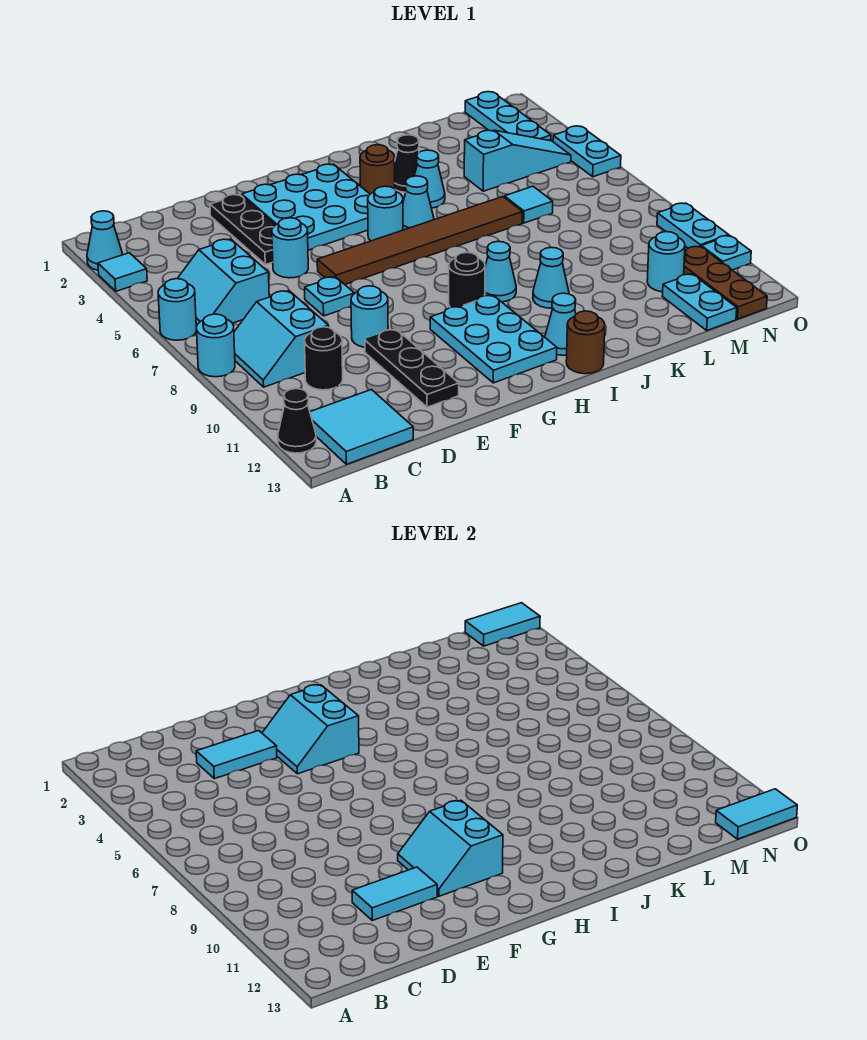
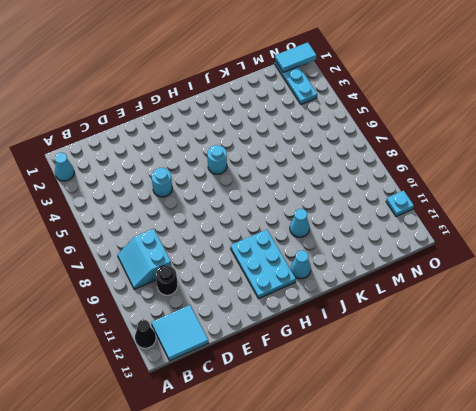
none -> cyan tile A3 level 1
none -> cyan round brick A6 level 1
none -> cyan round brick A8 level 1
none -> cyan slope B5:C6 level 1 top C

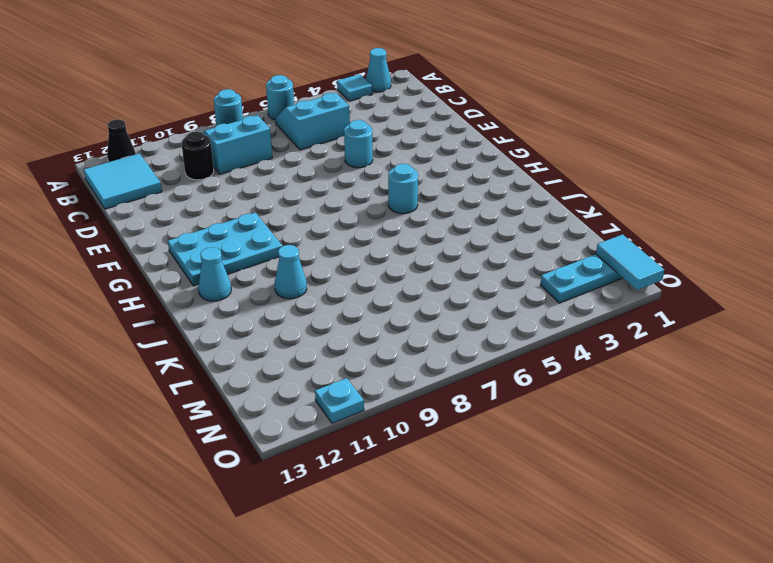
none -> black plate E2:E4 level 1
none -> cyan plate E7 level 1
none -> cyan round brick E9 level 1
none -> black plate E10:E12 level 1

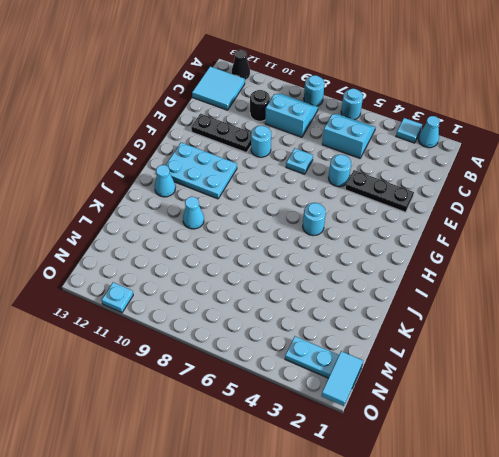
none -> cyan plate F2:H4 level 1
none -> brown tile F6:K6 level 1
none -> black round brick H9 level 1
none -> brown round brick I3 level 1

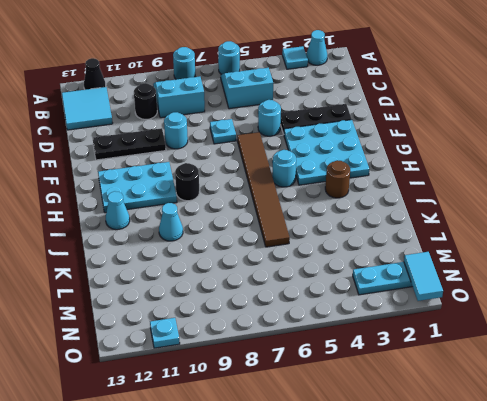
none -> cyan cone I5 level 1
none -> cyan cone I9 level 1
none -> brown round brick I13 level 1
none -> black cone J3 level 1

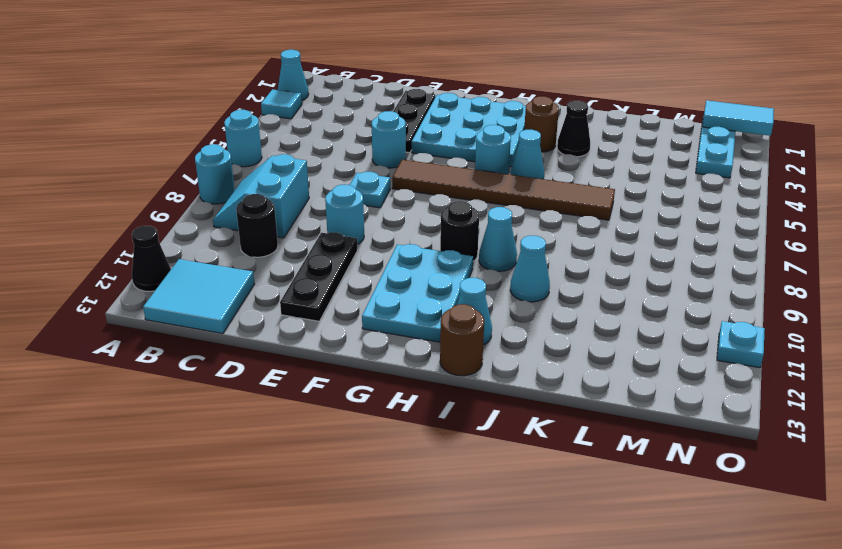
none -> cyan slope B5:C6 level 1 top C
none -> cyan cone J4 level 1
none -> cyan slope L4:N4 level 1 top L
none -> cyan tile L6 level 1

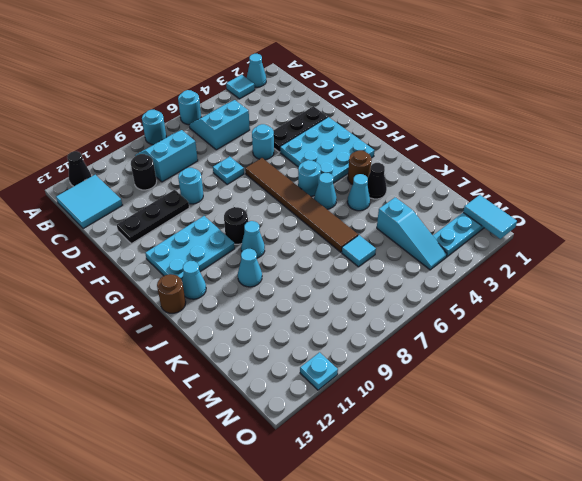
none -> cyan round brick M11 level 1
none -> cyan plate M12:M13 level 1
none -> brown plate N11:N13 level 1
none -> cyan plate O4:O5 level 1

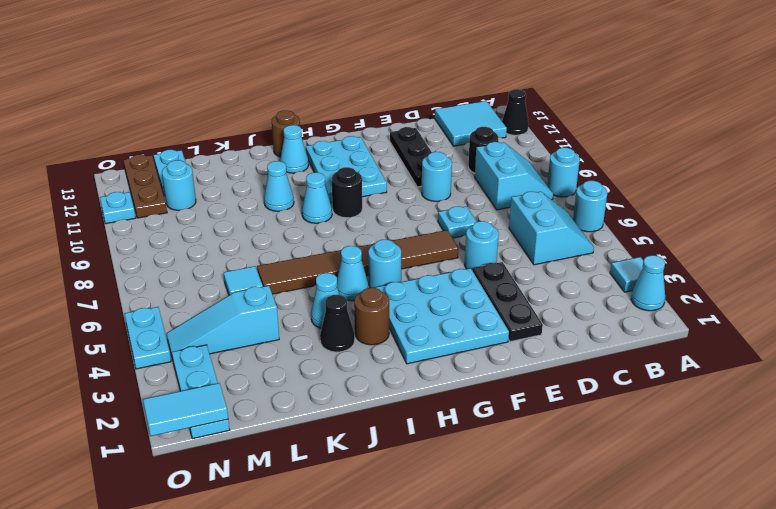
none -> cyan plate O9:O10 level 1
none -> cyan tile D3:E3 level 2
none -> cyan tile D11:E11 level 2
none -> cyan slope F3:G4 level 2 top G

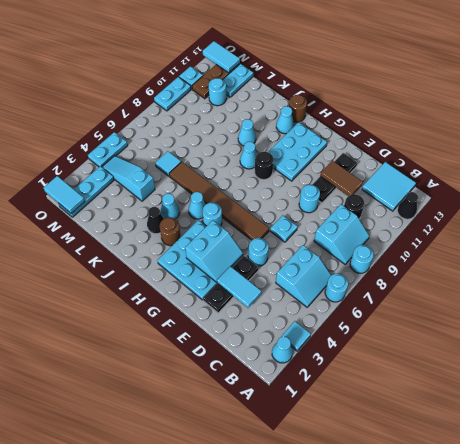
brown tile D11:E11 level 2 -> cyan tile D11:E11 level 2
none -> cyan slope F10:G11 level 2 top G

